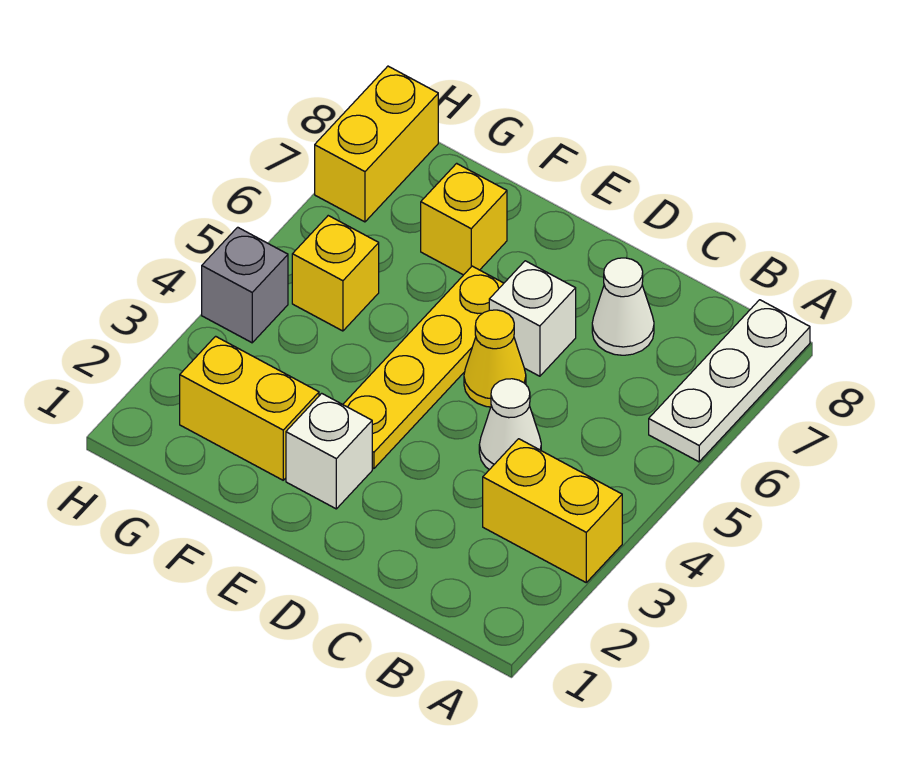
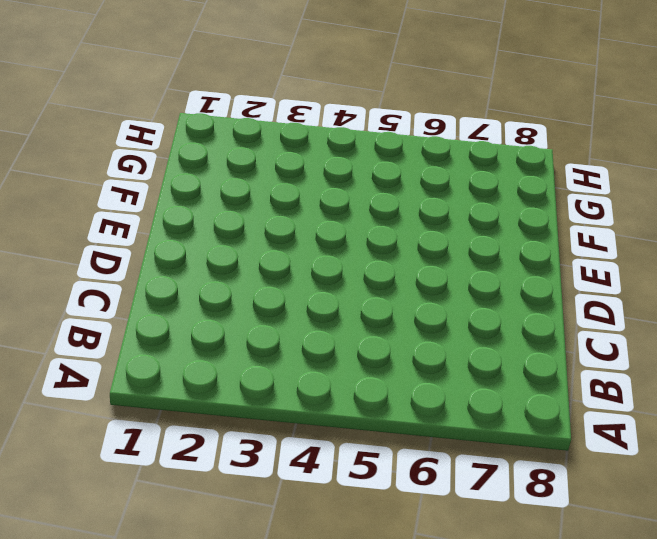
none -> yellow brick A3:B3 level 1
none -> white plate A6:A8 level 1
none -> white cone C4 level 1

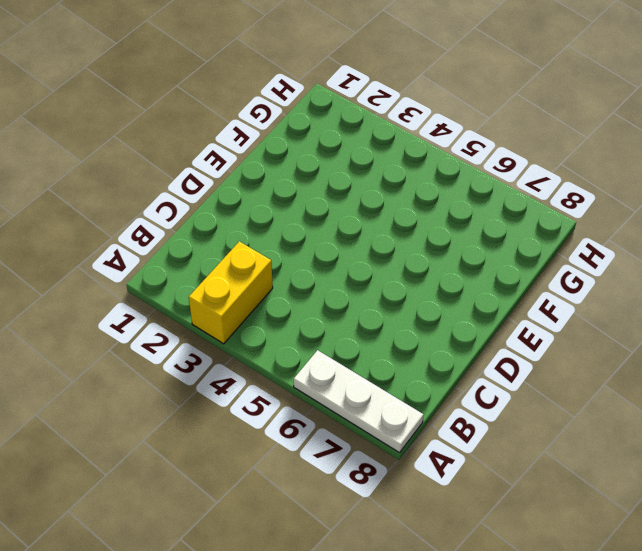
none -> white cone C4 level 1
none -> white cone C7 level 1
none -> yellow cone D5 level 1

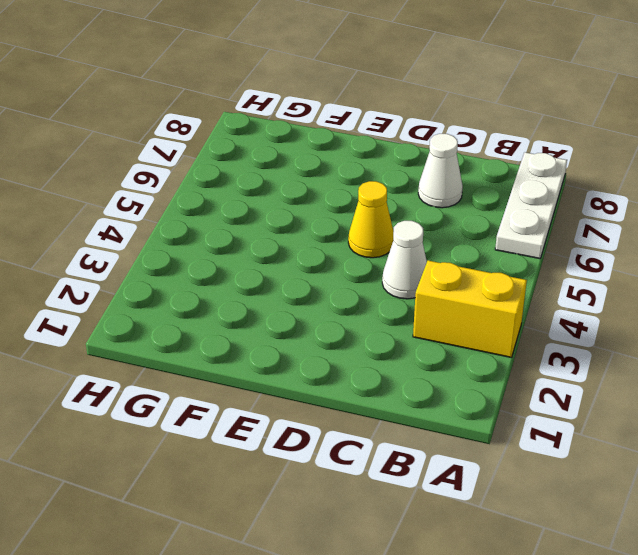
none -> white brick D6 level 1
none -> white brick E2 level 1
none -> yellow plate E3:E6 level 1

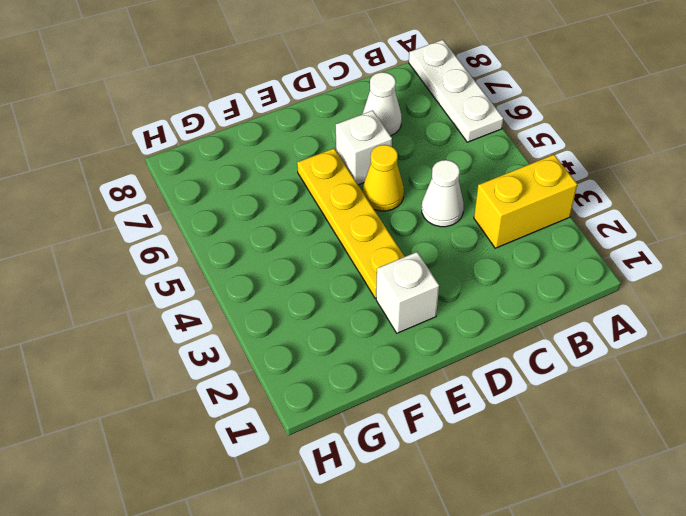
none -> yellow brick F2:G2 level 1
none -> yellow brick F7 level 1
none -> yellow brick G5 level 1

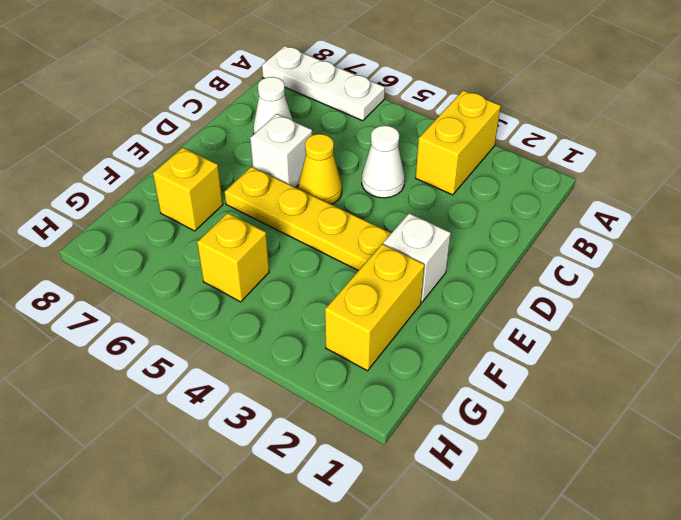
none -> grey brick H4 level 1
none -> yellow brick H7:H8 level 1

